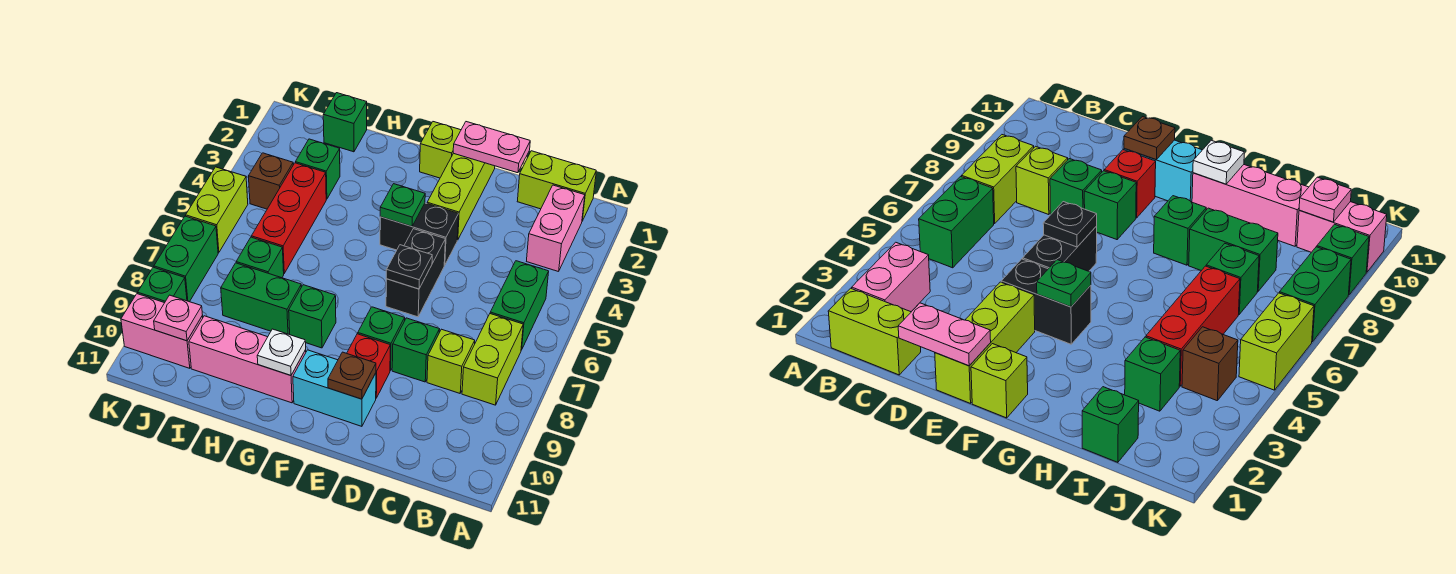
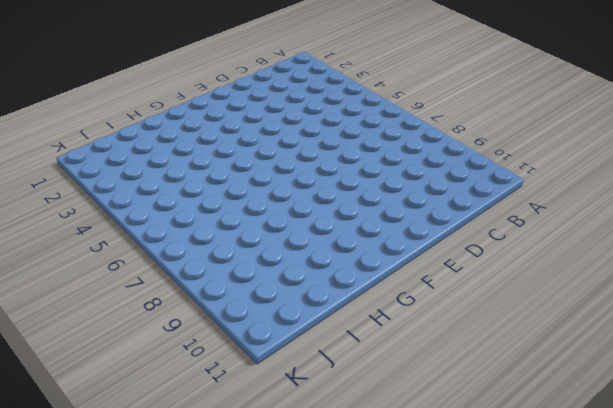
none -> lime brick B1:C1 level 1
none -> pink brick B2:B3 level 1
none -> green brick B5:B6 level 1
none -> lime brick B7:B8 level 1

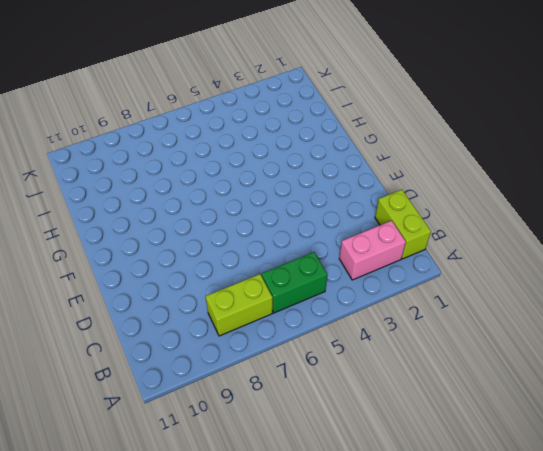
none -> lime brick C8 level 1
none -> green brick D8 level 1
none -> lime brick E1:E3 level 1
none -> black brick E4:F4 level 1

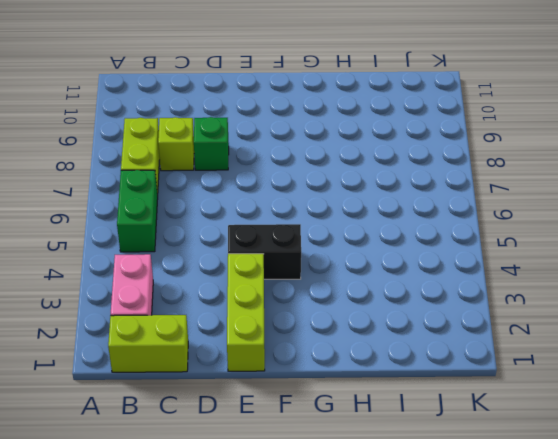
none -> black brick E5:E6 level 1
none -> green brick E8 level 1
none -> red brick E9 level 1
none -> cyan brick E10:F10 level 1

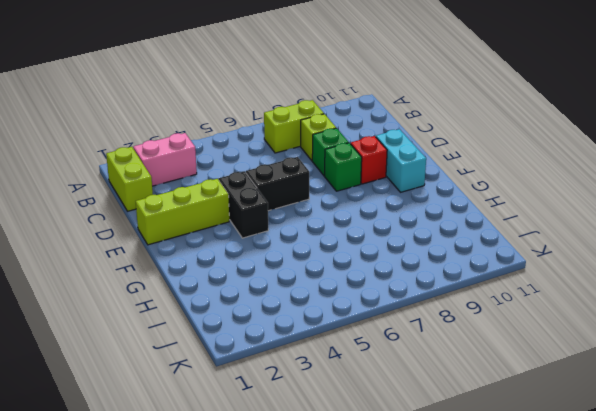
none -> green brick B5:B6 level 1
none -> lime brick F1 level 1
none -> green brick G8 level 1
none -> pink brick G10:I10 level 1

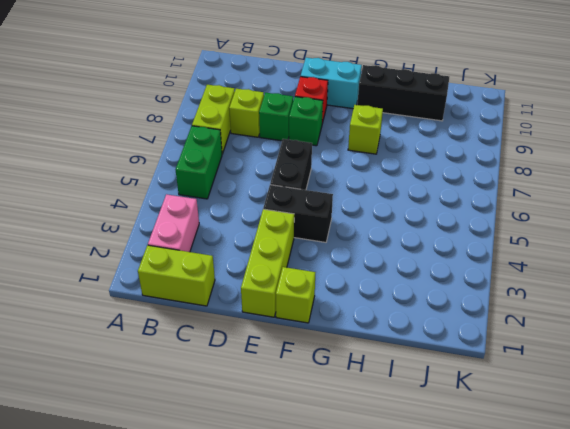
lime brick G8 level 1 -> green brick G8 level 1
black brick G10:I10 level 1 -> pink brick G10:I10 level 1
none -> green brick H8:I8 level 1
none -> green brick I1 level 1
none -> green brick I3 level 1
none -> red brick I4:I6 level 1

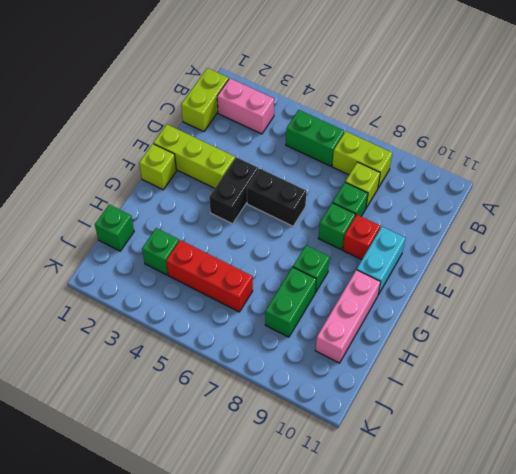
none -> green brick I7 level 1
none -> brown brick J4 level 1
none -> pink brick J10:K10 level 1
none -> lime brick K5:K6 level 1

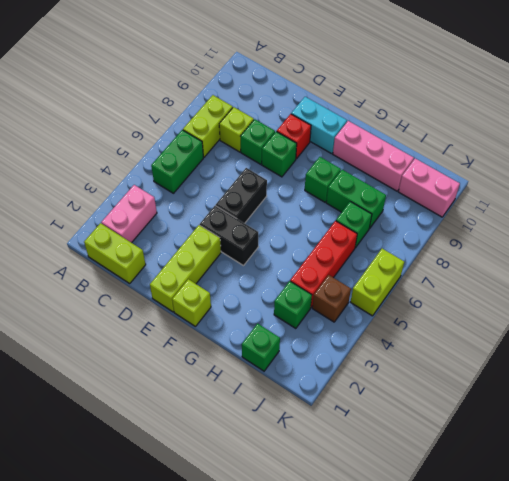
none -> green brick K7:K8 level 1
none -> green brick K9 level 1
none -> pink plate D1:E1 level 2
none -> black plate E6 level 2

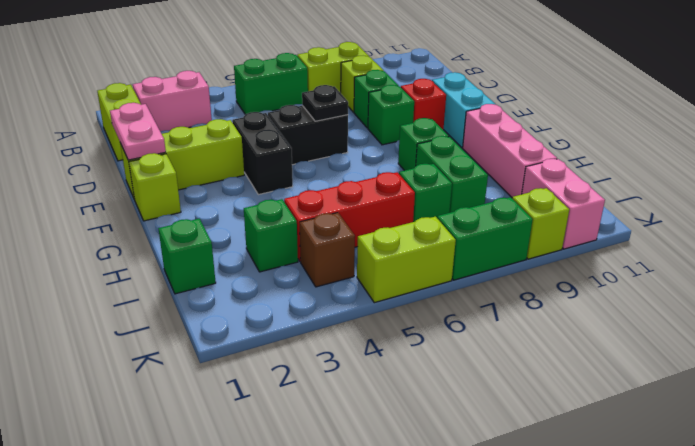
lime brick K9 level 1 -> green brick K9 level 1
none -> brown plate E10 level 2
none -> green plate F4 level 2
none -> white plate G10 level 2
none -> pink plate J10 level 2

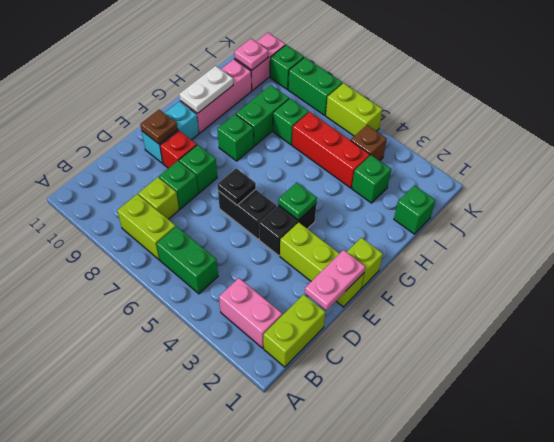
white plate G10:H10 level 2 -> white plate G10 level 2

